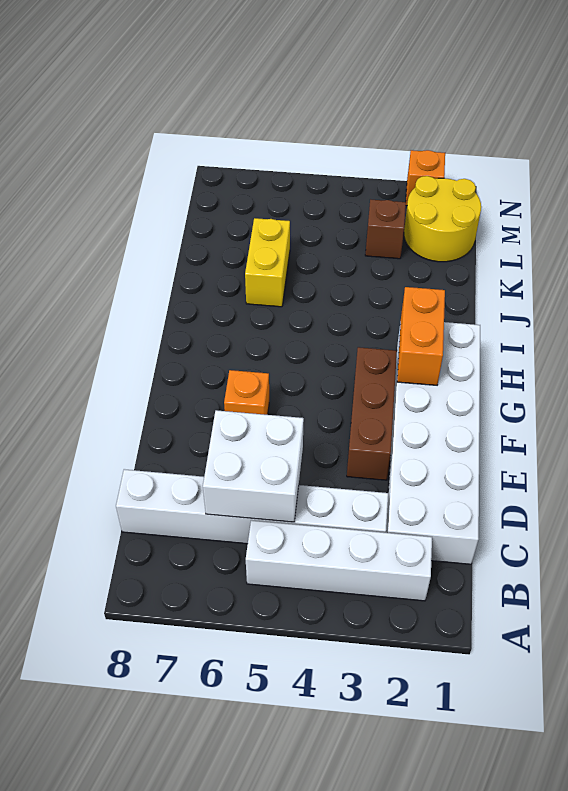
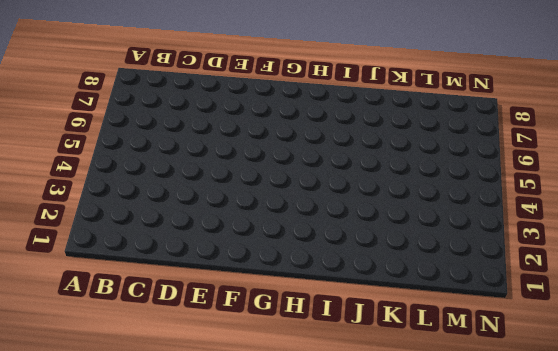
none -> white brick B2:B5 level 1
none -> white brick C1:H2 level 1

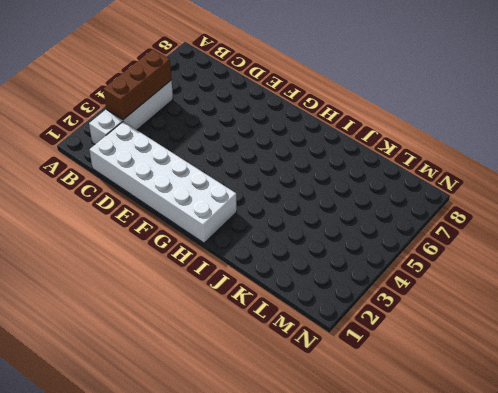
brown brick B3:B5 level 2 -> brown brick E3:G3 level 1
none -> white brick C3:C8 level 1
none -> orange brick F6 level 1

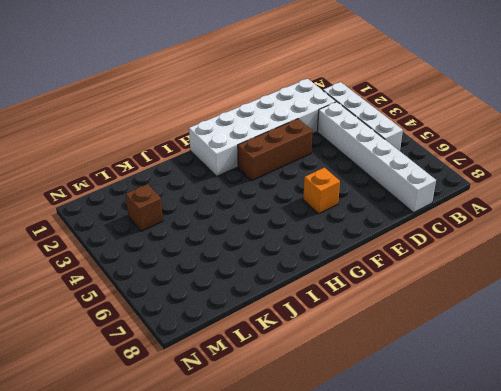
none -> yellow brick J6:K6 level 1
none -> yellow round brick L1:M2 level 1

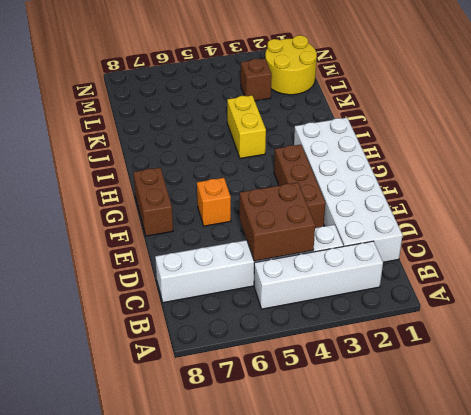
brown brick C4:D5 level 2 -> white brick C5:D6 level 2
brown brick F8:G8 level 1 -> none
yellow brick I4:J4 level 1 -> yellow brick J6:K6 level 1
none -> orange brick N2 level 1
none -> orange brick G2:H2 level 2

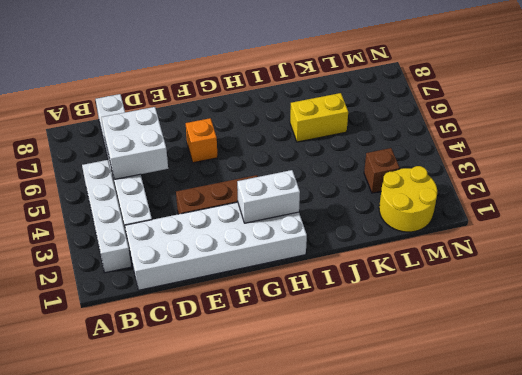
white brick G2:H2 level 2 -> orange brick G2:H2 level 2
none -> orange brick N2 level 1

